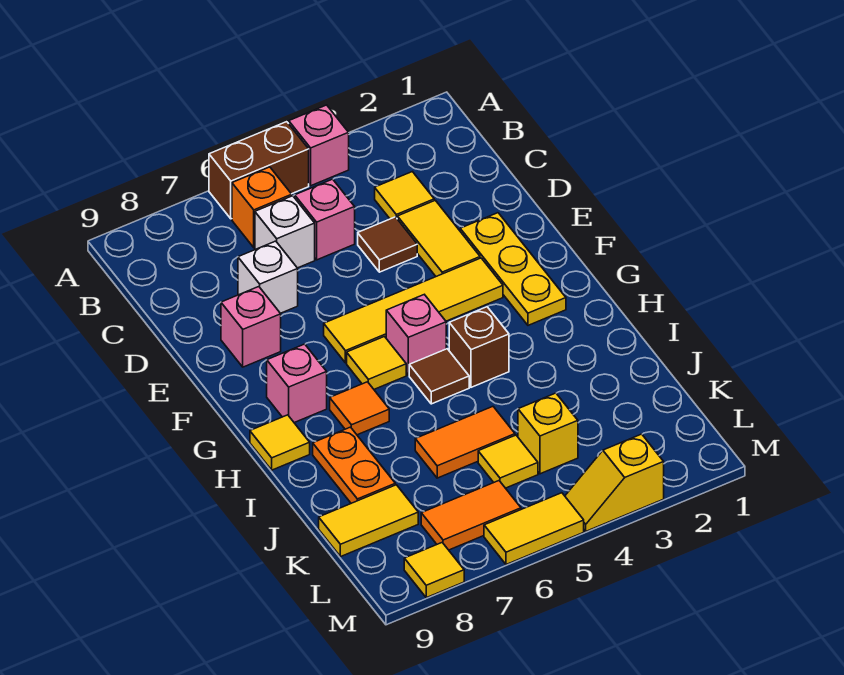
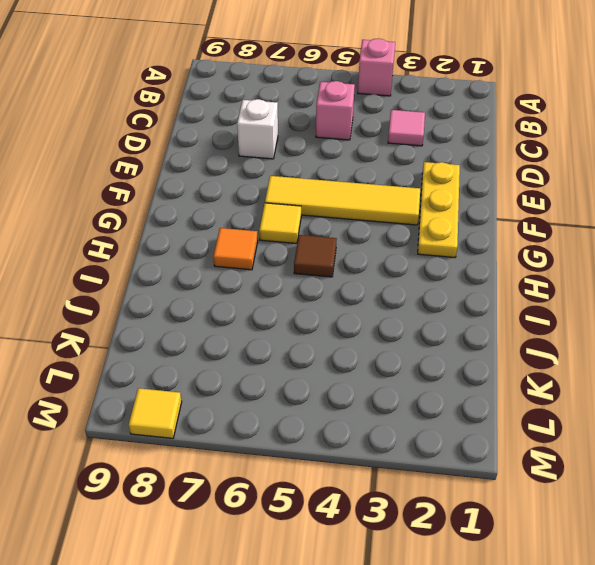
pink tile C3 level 1 -> yellow tile C3 level 1
none -> brown brick A5:A6 level 1
none -> orange brick B6 level 1
none -> white brick C6 level 1

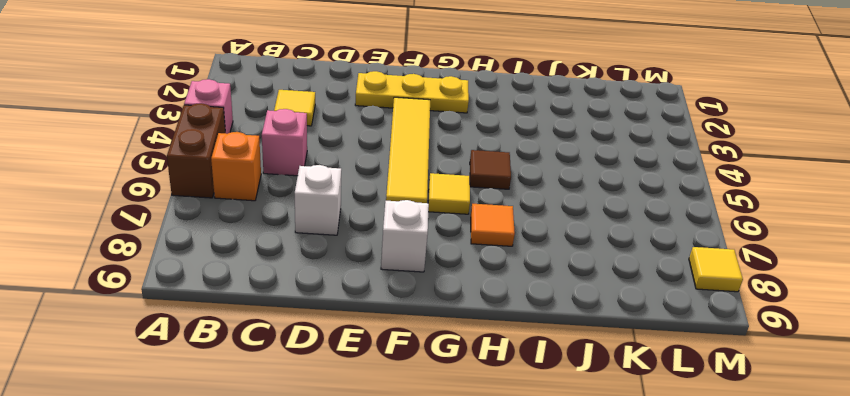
white brick F8 level 1 -> white brick C6 level 1
none -> yellow tile D3:E3 level 1
none -> brown tile D4 level 1
none -> pink brick E8 level 1

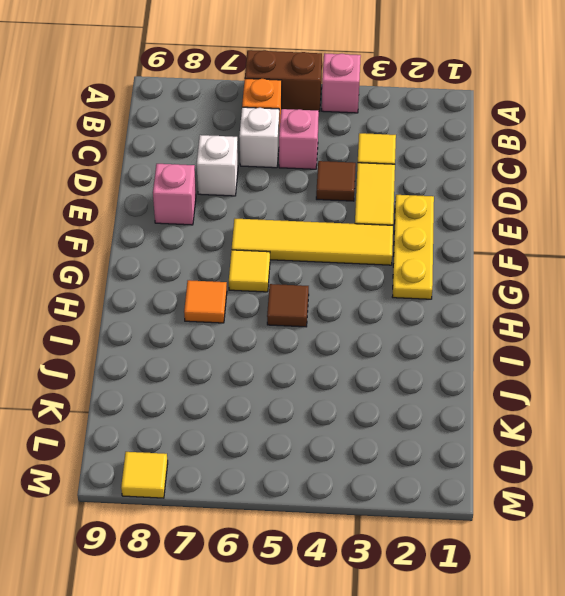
none -> pink brick G5 level 1
none -> pink brick G8 level 1
none -> brown brick H4 level 1

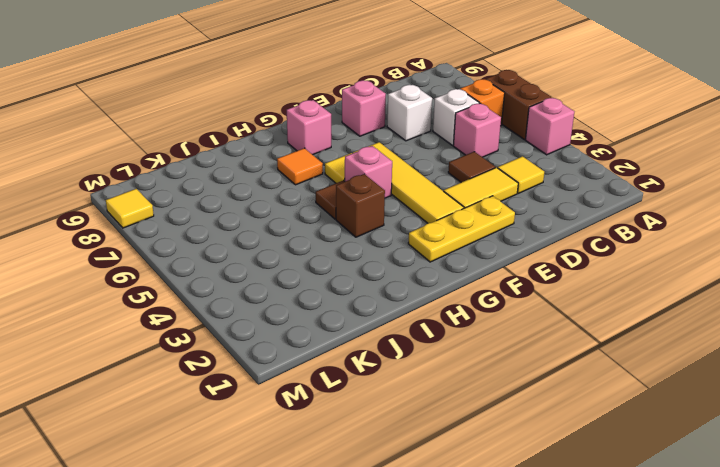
none -> yellow tile H9 level 1
none -> orange plate I8:J8 level 1
none -> orange tile J5:J6 level 1

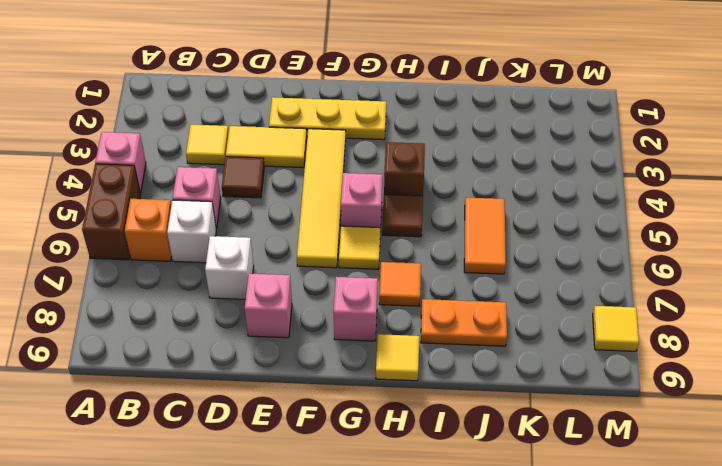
none -> yellow brick K4 level 1
none -> yellow tile K5 level 1
none -> yellow tile K8:K9 level 1

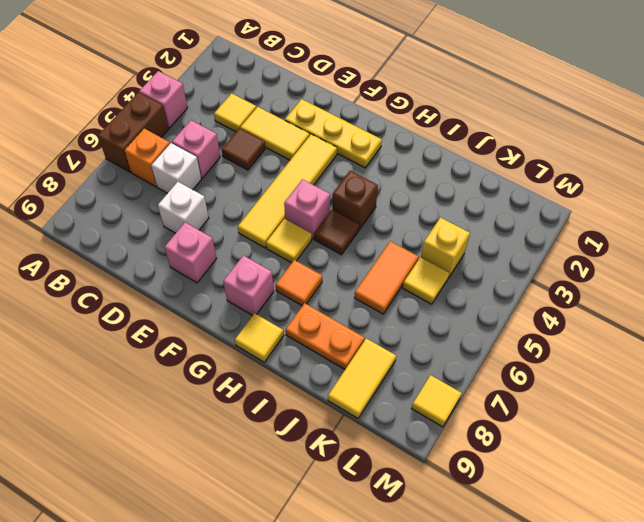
none -> orange tile L6:L7 level 1
none -> yellow slope M3:M4 level 1 top 3
none -> yellow tile M5:M6 level 1

